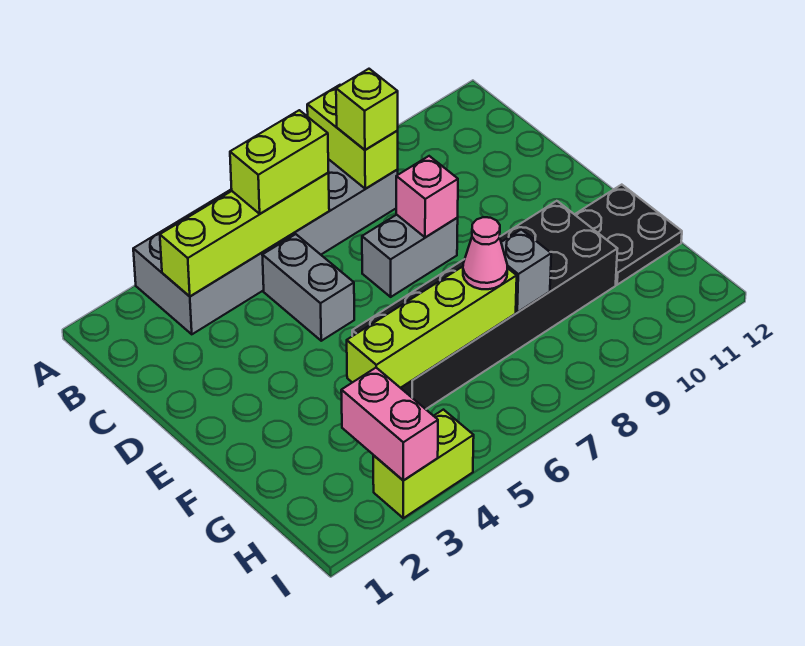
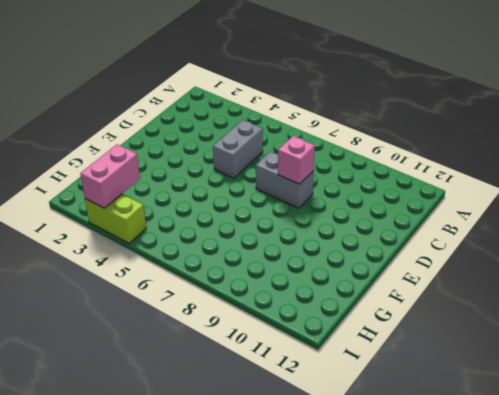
none -> grey brick A3:B8 level 1
none -> black brick F5:G10 level 1
none -> black plate F11:G12 level 1

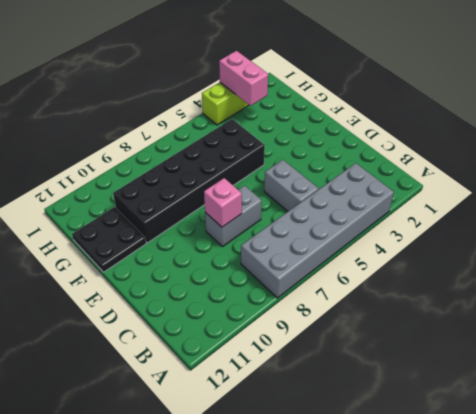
none -> lime brick A8:B8 level 2
none -> lime brick B3:B6 level 2
none -> lime brick G4:G7 level 2

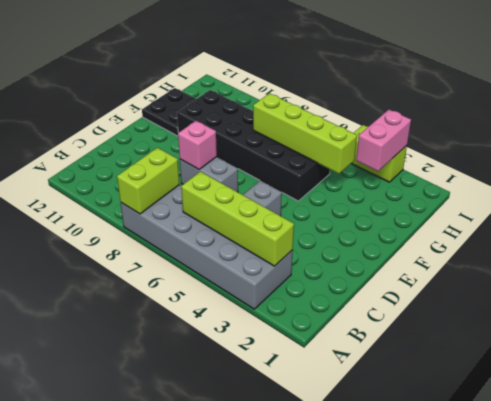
none -> grey brick G8 level 2
none -> lime brick B5:B6 level 3
none -> lime brick B8 level 3

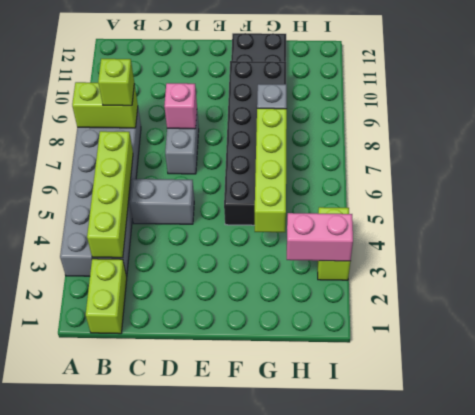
lime brick B1:B2 level 1 -> lime brick B5:B6 level 3
none -> pink cone G7 level 3

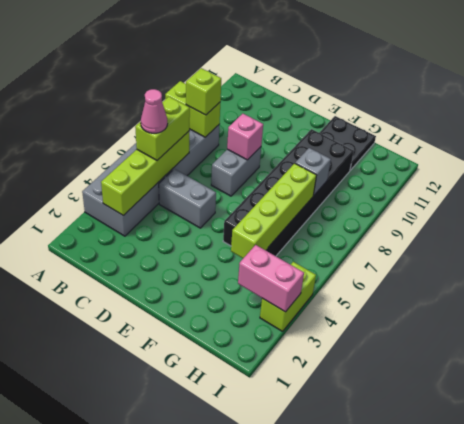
pink cone B5 level 4 -> pink cone G7 level 3

